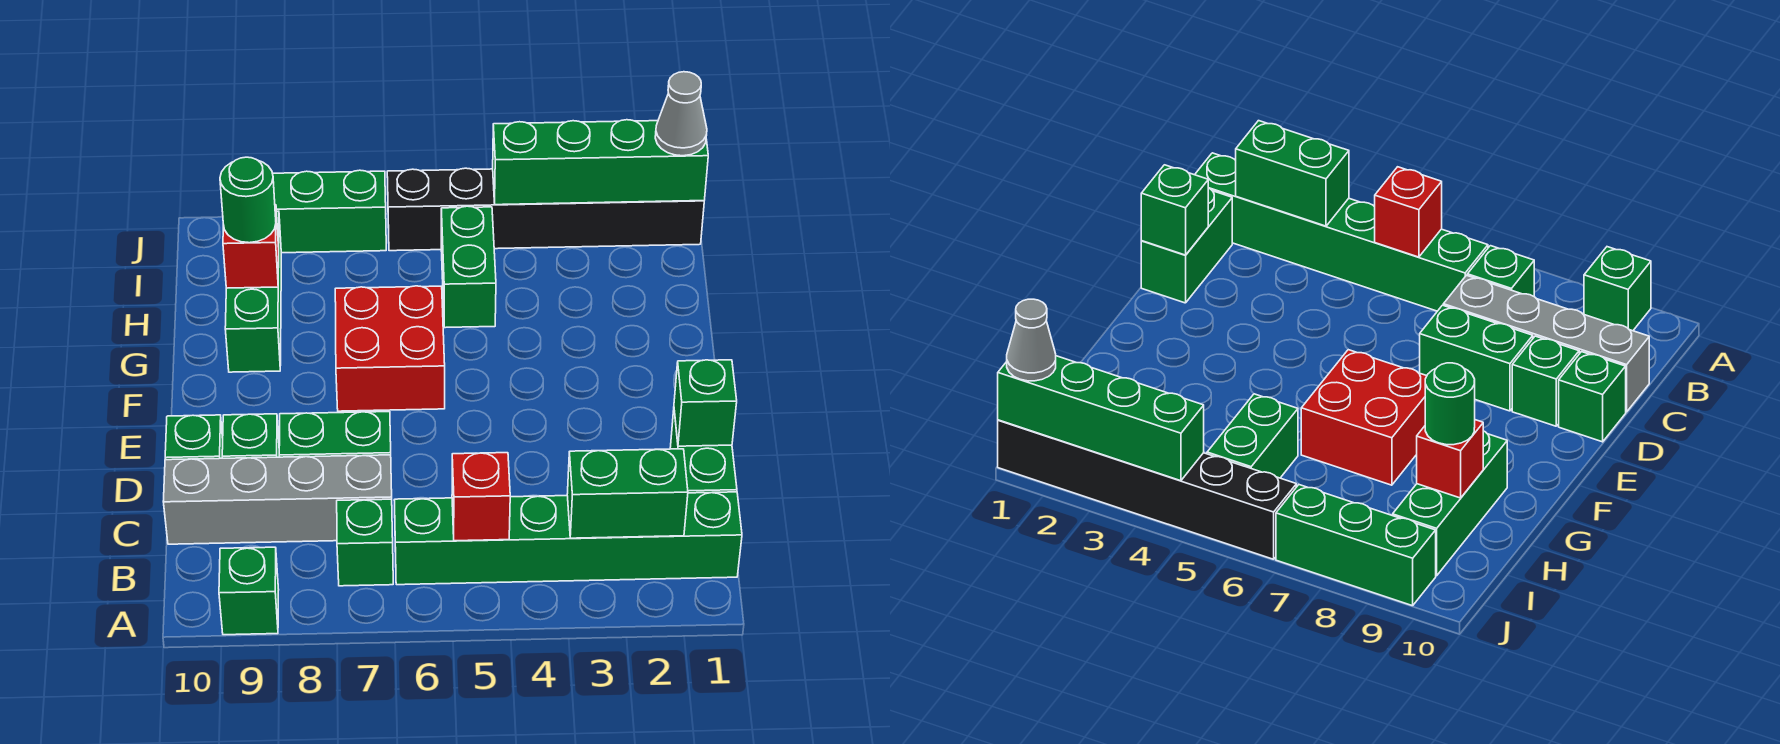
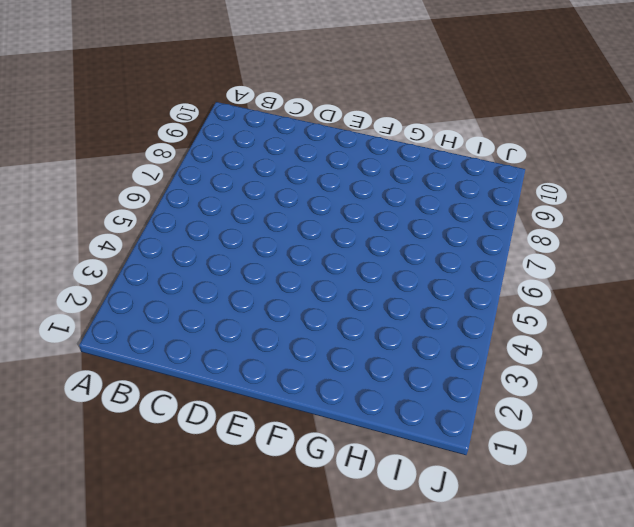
none -> green brick A9 level 1
none -> green brick B1:B6 level 1
none -> green brick B7 level 1

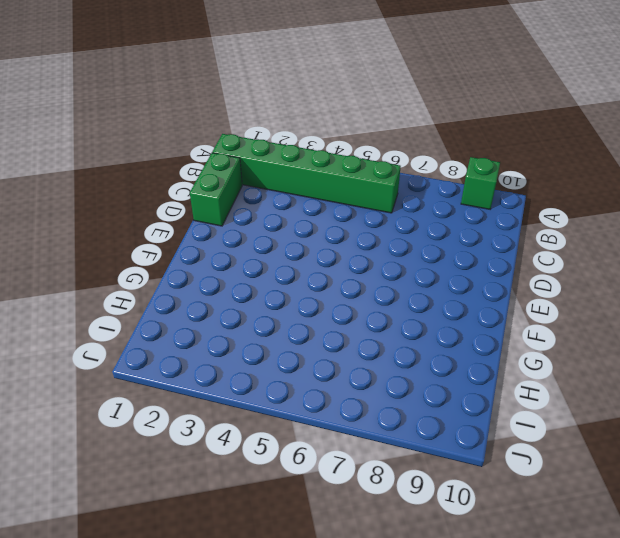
none -> green brick B7 level 1
none -> grey brick C7:C10 level 1
none -> green brick D7:D8 level 1

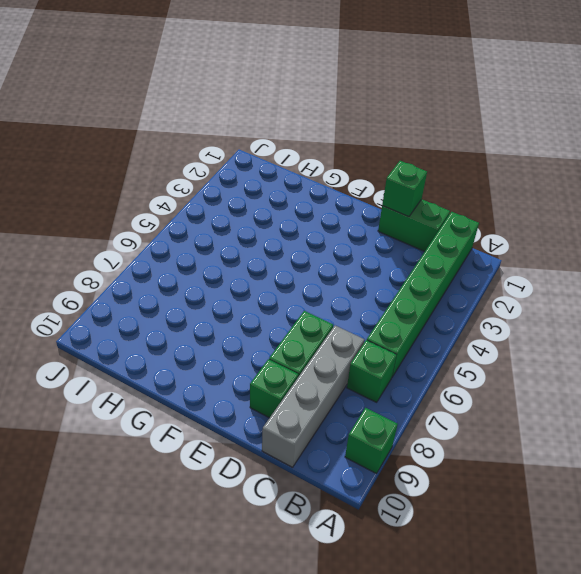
none -> green brick D10 level 1
none -> red brick F6:G7 level 1
none -> green brick G9:I9 level 1

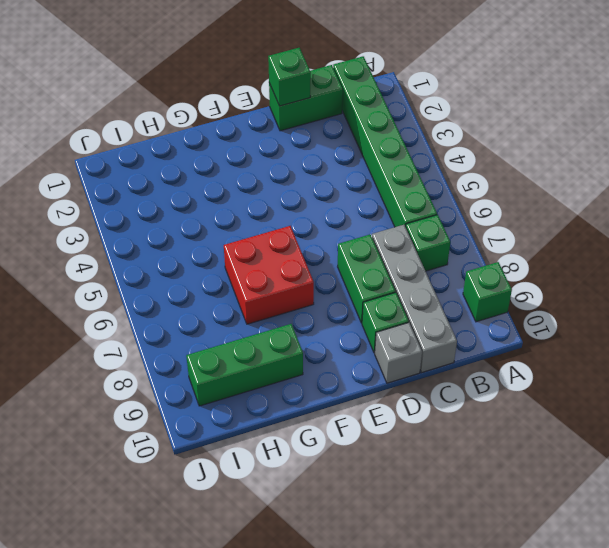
grey brick D10 level 1 -> green brick D10 level 1
none -> green brick H5:I5 level 1
none -> black brick J1:J6 level 1
none -> green brick J7:J9 level 1

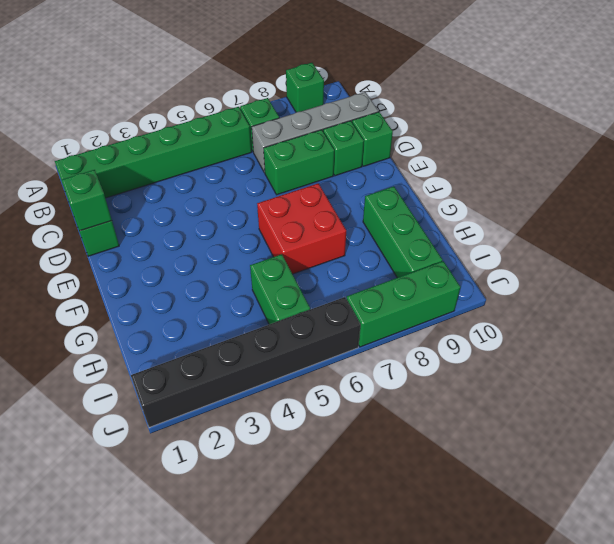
none -> green brick B2:B3 level 2
none -> red brick B5 level 2
none -> red brick H9 level 2

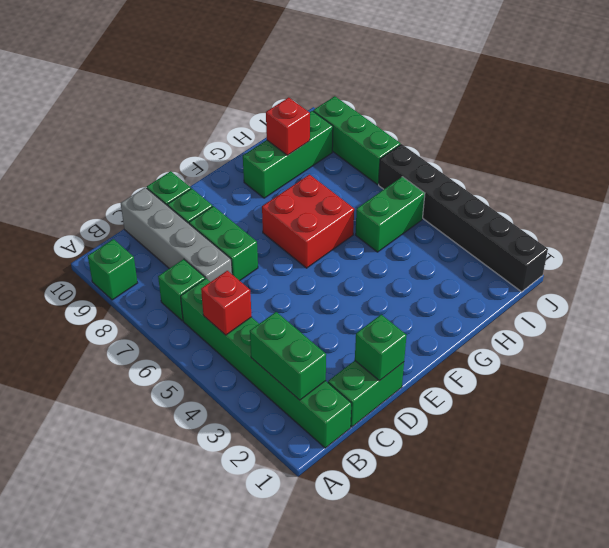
none -> green brick J1:J4 level 2
none -> green round brick H9 level 3
none -> grey cone J1 level 3

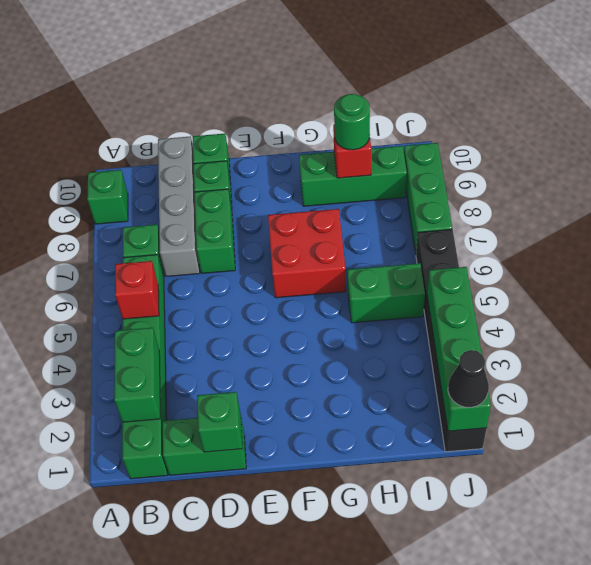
black cone J1 level 3 -> grey cone J1 level 3

